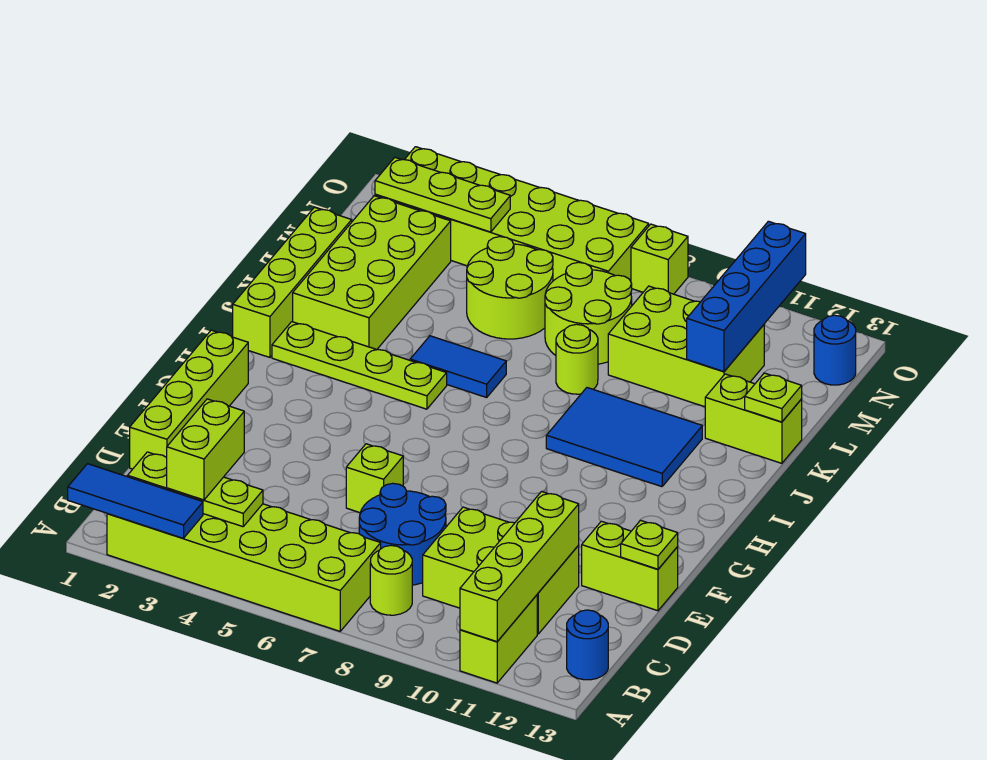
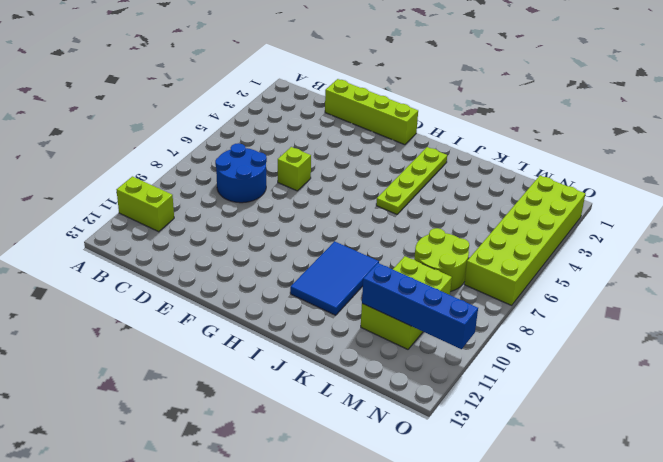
none -> lime brick A2:B7 level 1
none -> lime round brick B8 level 1
none -> blue round brick B13 level 1
none -> lime brick C9:D11 level 1

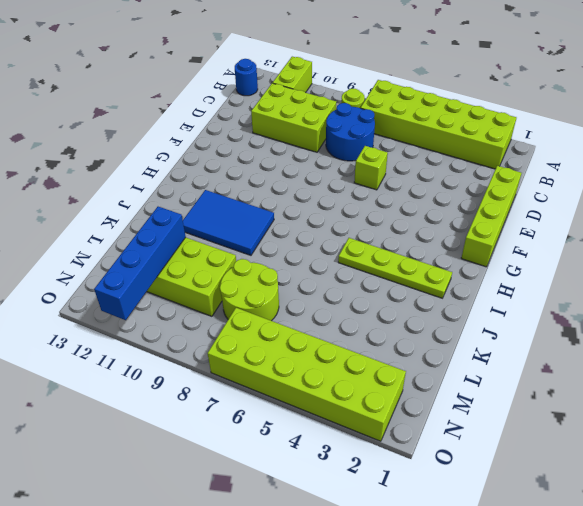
none -> lime brick E12:E13 level 1
none -> lime brick I1:L1 level 1
none -> lime brick J2:M3 level 1
none -> blue tile J5:J6 level 1

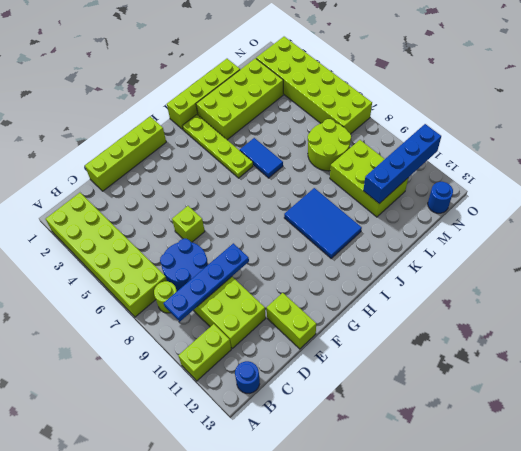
blue plate B9:E9 level 2 -> none
none -> lime round brick K8 level 1
none -> lime brick K12:K13 level 1
none -> lime round brick L5:M6 level 1
none -> lime brick O8 level 1

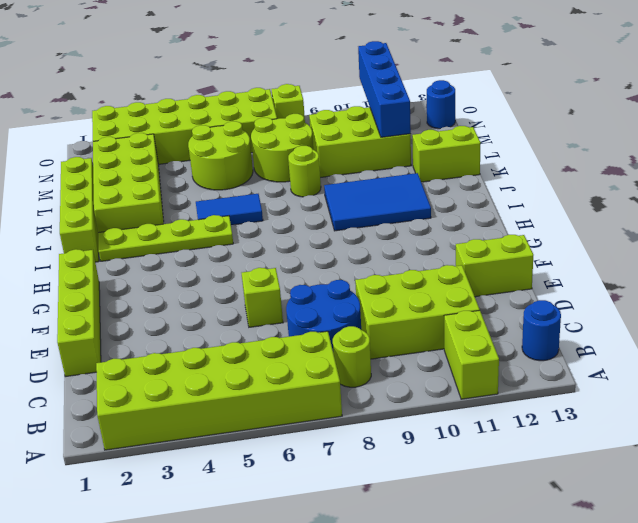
none -> blue tile A1:A3 level 2
none -> lime brick A11:D11 level 2
none -> lime plate B2:B4 level 2
none -> lime plate E13 level 2

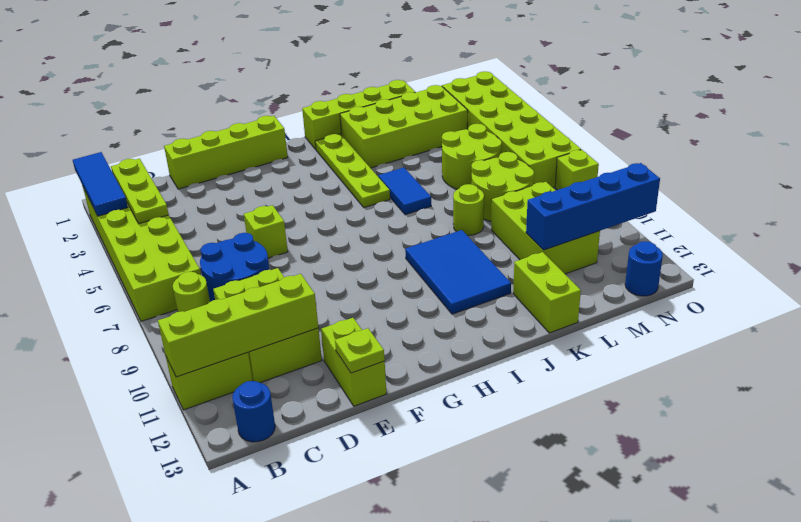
none -> lime plate K13 level 2
none -> lime plate N2:N4 level 2
none -> lime brick B3:C3 level 3

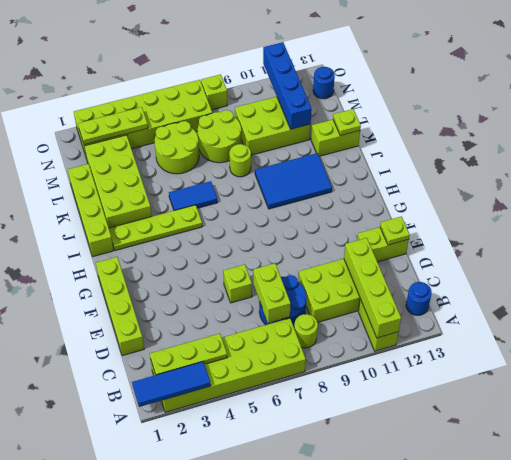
lime brick C7:D7 level 2 -> lime brick B3:C3 level 3

